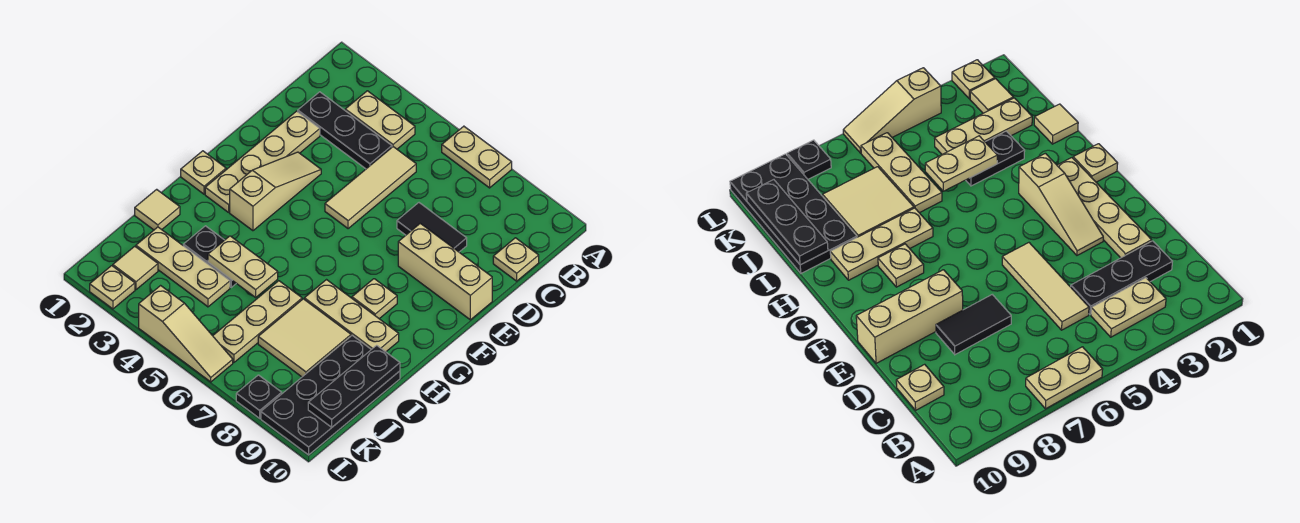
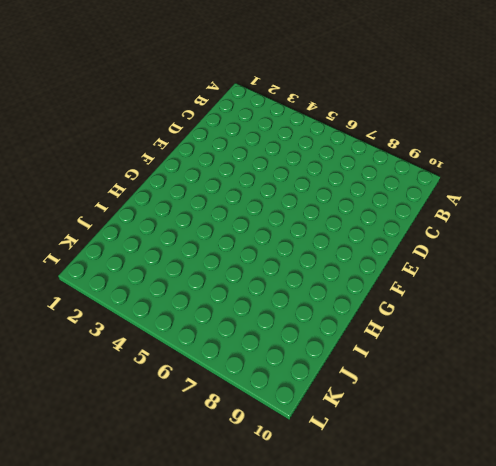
none -> tan plate A6:A7 level 1
none -> tan plate B3:B4 level 1
none -> black plate C2:C4 level 1

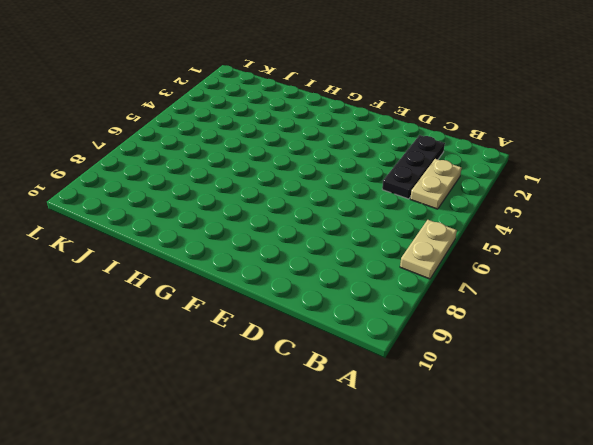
none -> tan tile C5:E5 level 1
none -> tan plate C10 level 1
none -> tan plate D2:G2 level 1

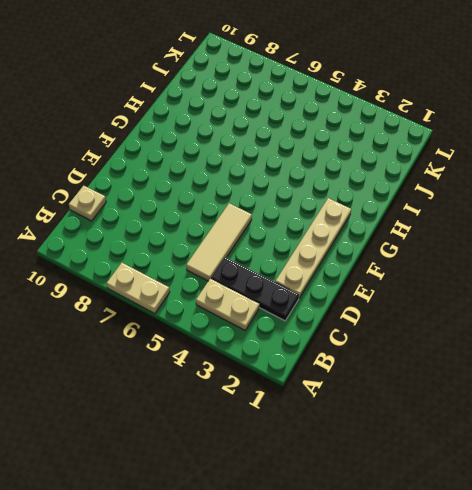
none -> black tile D7:D8 level 1
none -> tan slope E3:G3 level 1 top G
none -> tan brick E8:E10 level 1

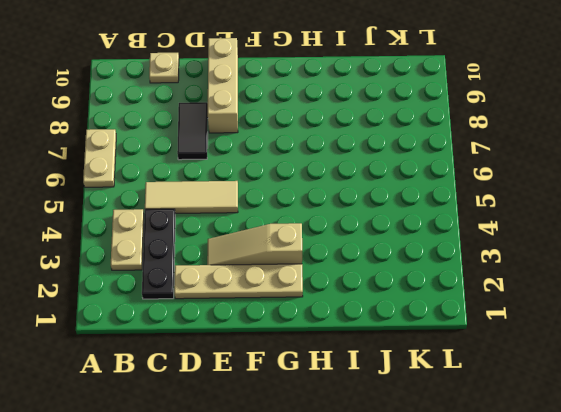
none -> tan plate G1 level 1
none -> tan plate G8 level 1
none -> tan plate H7:H9 level 1

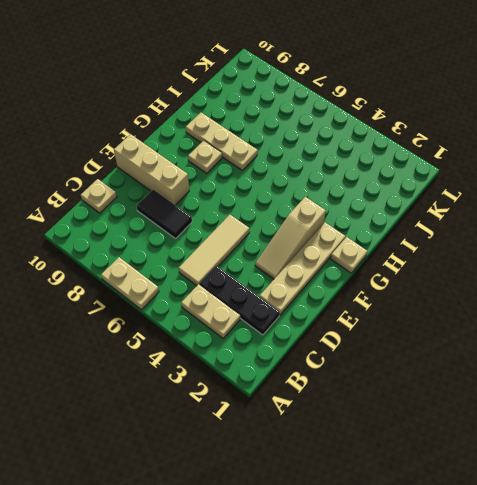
none -> tan tile I1 level 1
none -> black plate I3:I4 level 1
none -> tan plate I6:K6 level 1

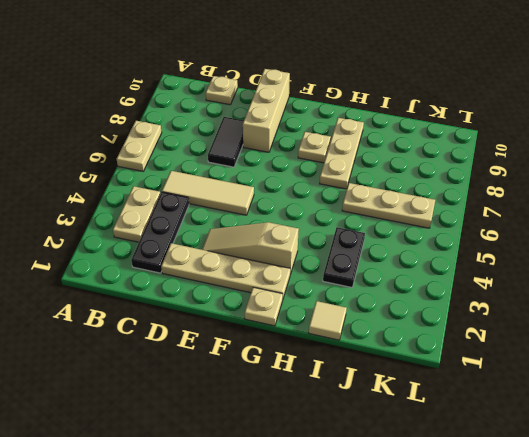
none -> tan tile I7:J8 level 1
none -> black plate I9:L10 level 1
none -> tan plate J2:J4 level 1

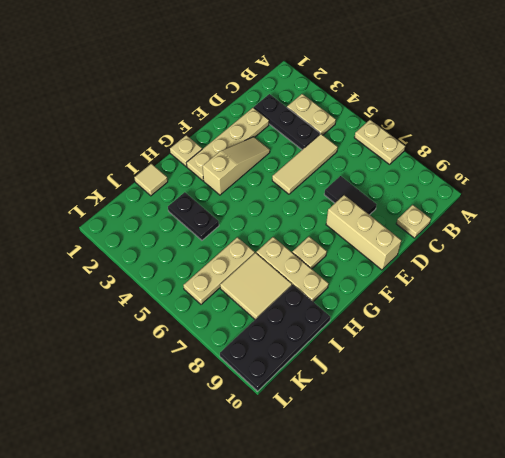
none -> tan plate J2:J4 level 1
none -> tan tile K2 level 1
none -> tan plate L2 level 1

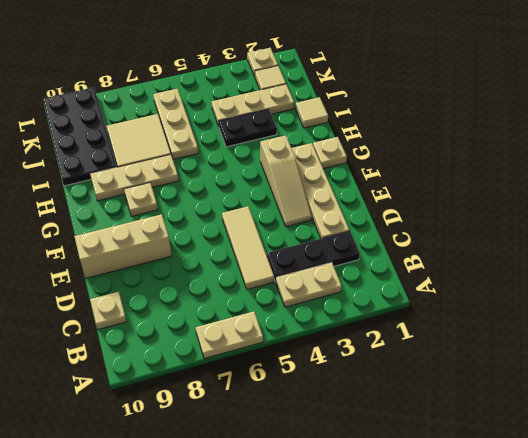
none -> black tile D7:D8 level 1
none -> tan slope L4:L6 level 1 top 4
none -> black plate L8 level 1

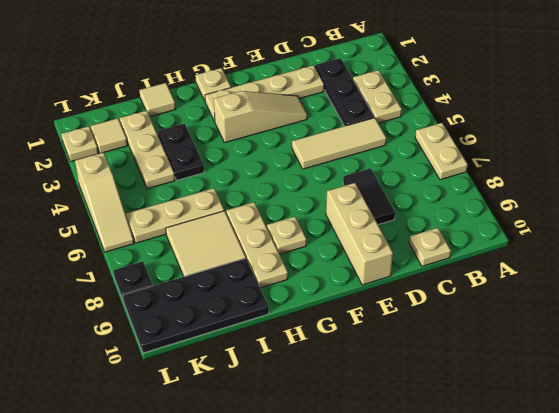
none -> tan plate I4:I5 level 2
none -> black plate I10:K10 level 2

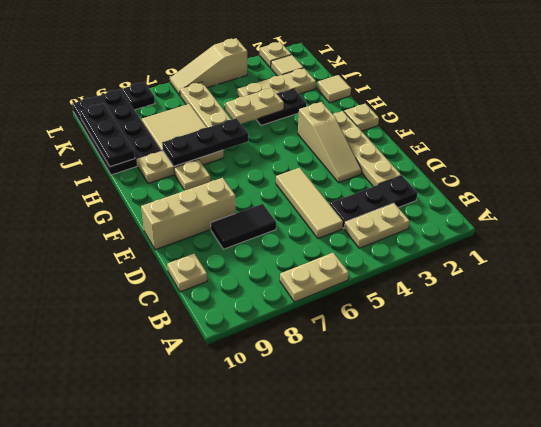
black plate H6:H8 level 2 -> none

